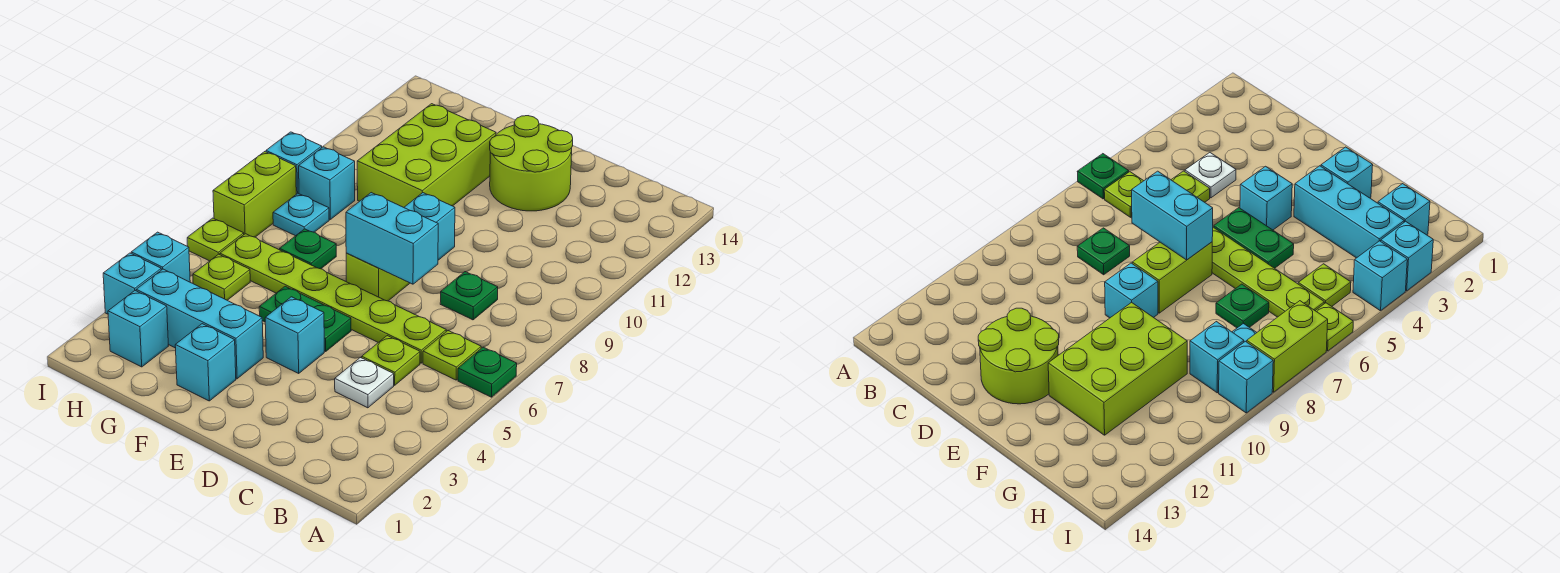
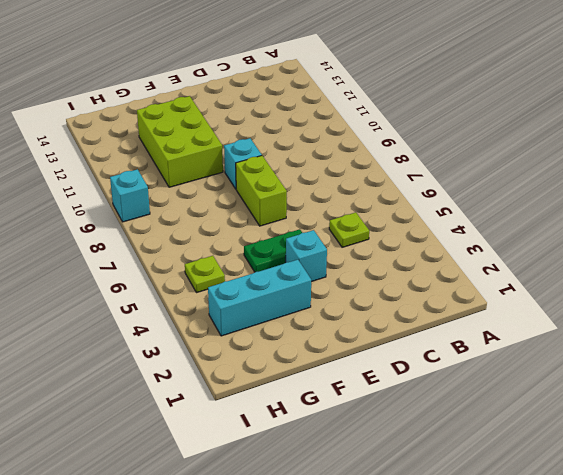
none -> green plate A6 level 1
none -> lime plate B6 level 1
none -> white plate C4 level 1

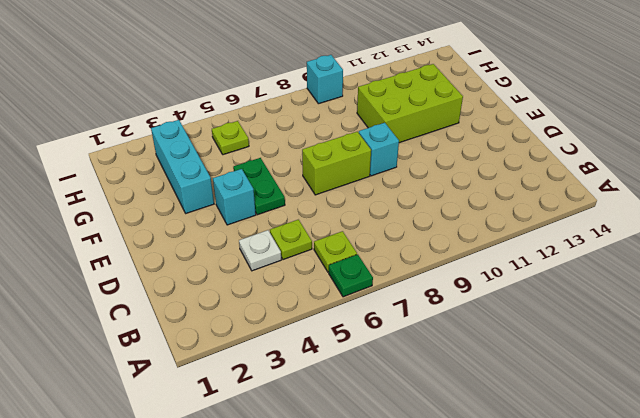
none -> lime plate C6:H6 level 1
none -> green plate C8 level 1
none -> lime round brick D12:E13 level 1

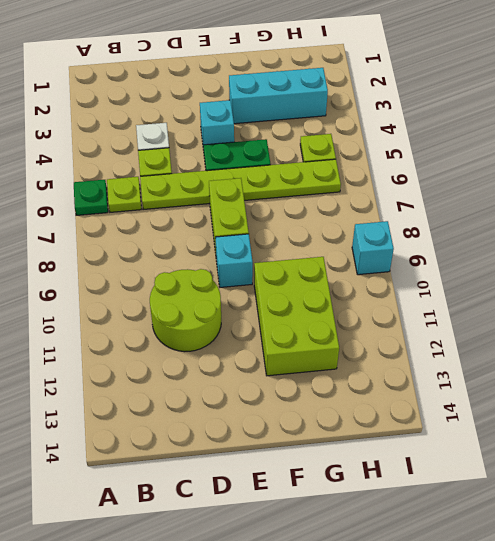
lime round brick C10:D11 level 1 -> lime round brick D12:E13 level 1
none -> green plate C8 level 1
none -> cyan brick F2 level 1
none -> green plate G7 level 1

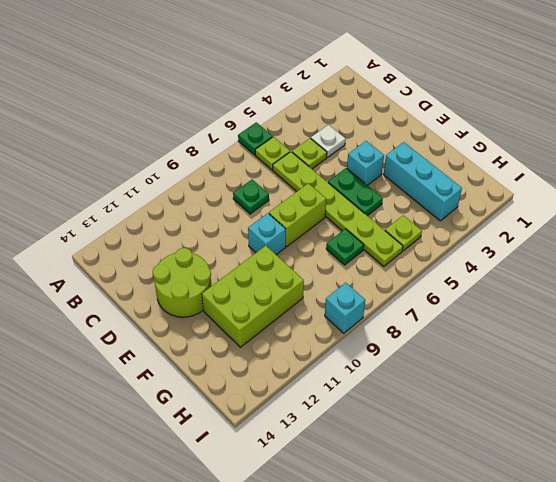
none -> cyan brick F2 level 1
none -> cyan brick H2 level 1
none -> cyan plate H8 level 1

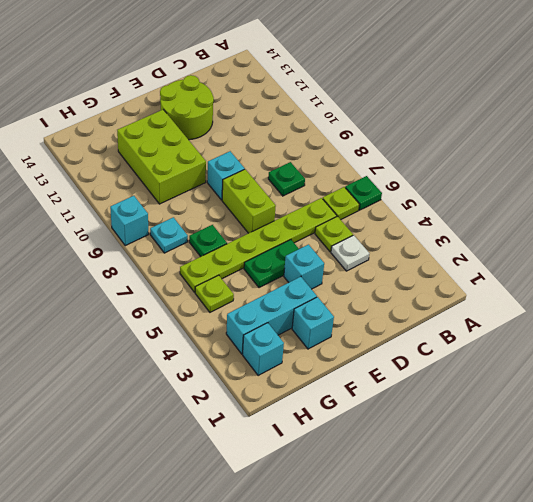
none -> cyan brick H9 level 1
none -> cyan brick I3 level 1
none -> cyan brick I4 level 1

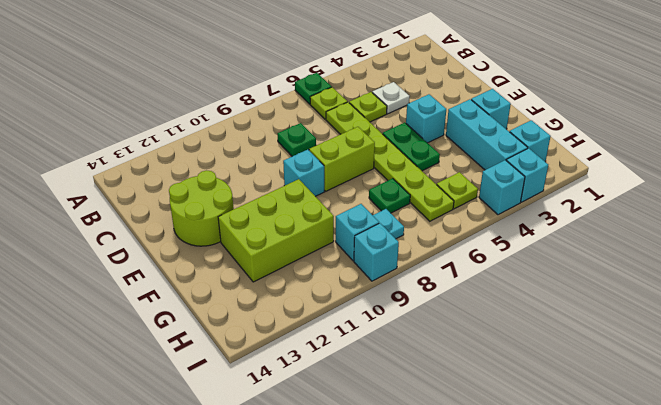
none -> lime plate I6 level 1
none -> lime brick I7:I8 level 1
none -> cyan brick D7:E7 level 2

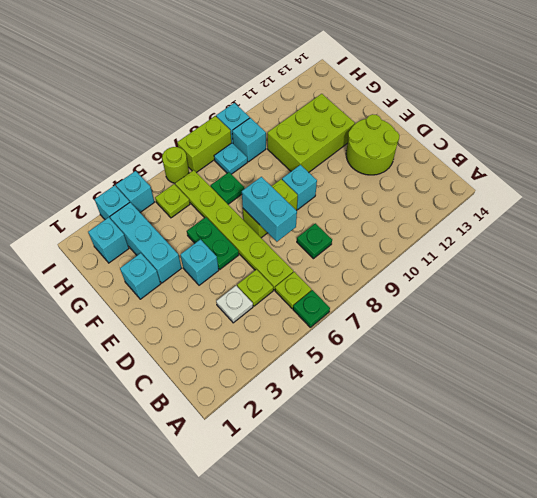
lime round brick I6 level 1 -> lime plate I6 level 1

